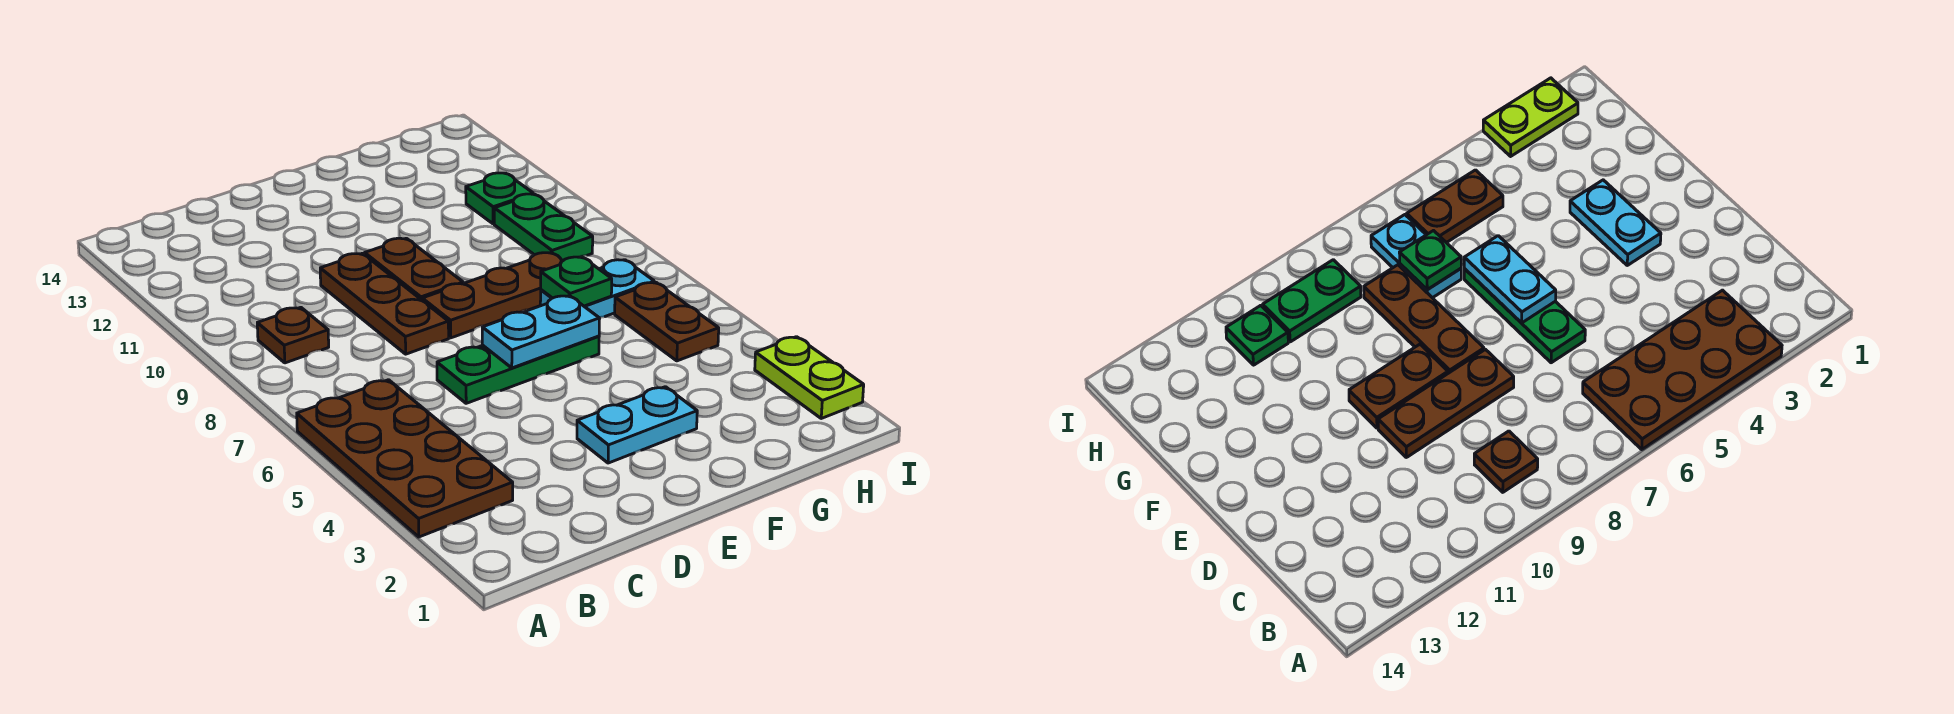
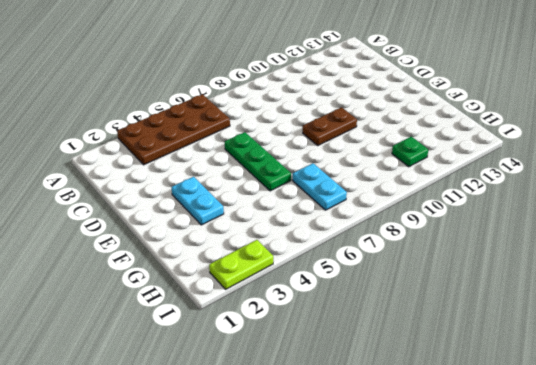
none -> brown plate B9 level 1
none -> brown plate D8:D10 level 1
none -> brown plate E8:G8 level 1

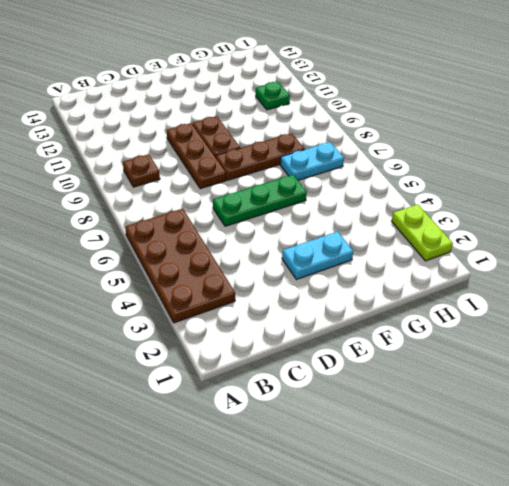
none -> brown plate H5:H6 level 1
none -> green plate H9:H10 level 1
none -> cyan plate E6:F6 level 2

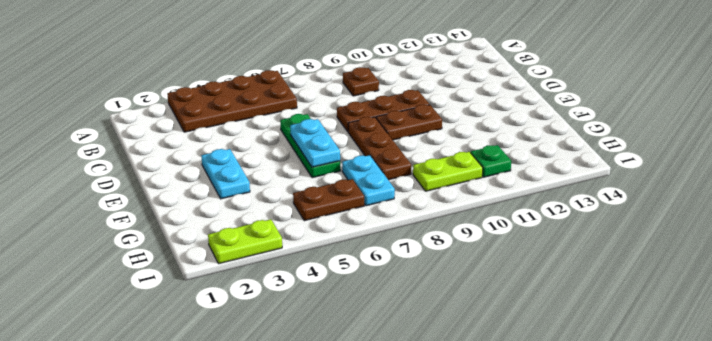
lime plate H9:H10 level 1 -> green plate H9:H10 level 1
none -> green plate G7 level 2

